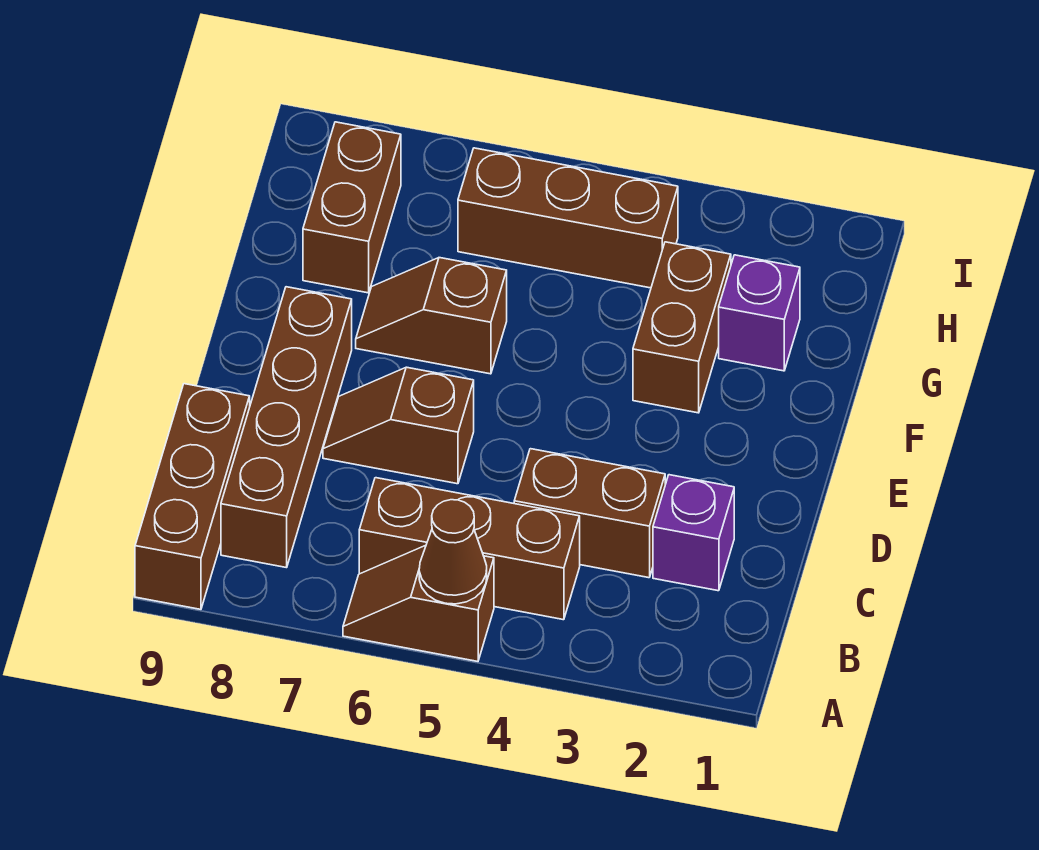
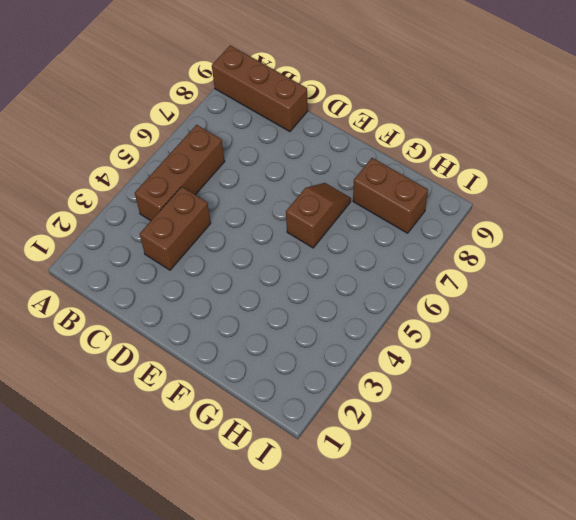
none -> brown slope A5:A6 level 1 top 5
none -> brown brick B8:E8 level 1
none -> purple brick C2 level 1

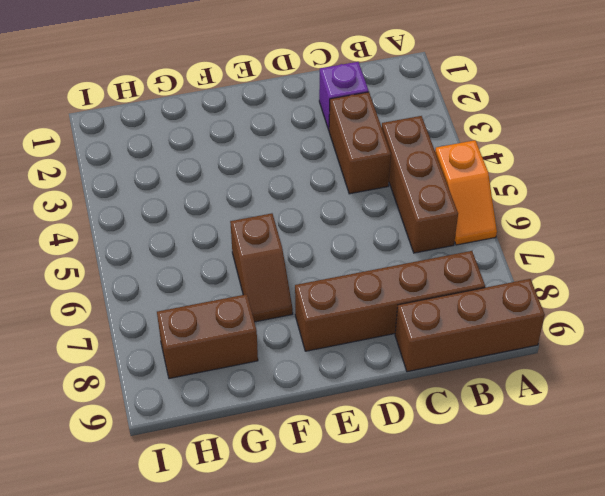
orange slope A5:A6 level 1 top 5 -> brown slope A5:A6 level 1 top 5
none -> brown slope D6:D7 level 1 top 6
none -> brown brick F3:G3 level 1
none -> purple brick G2 level 1

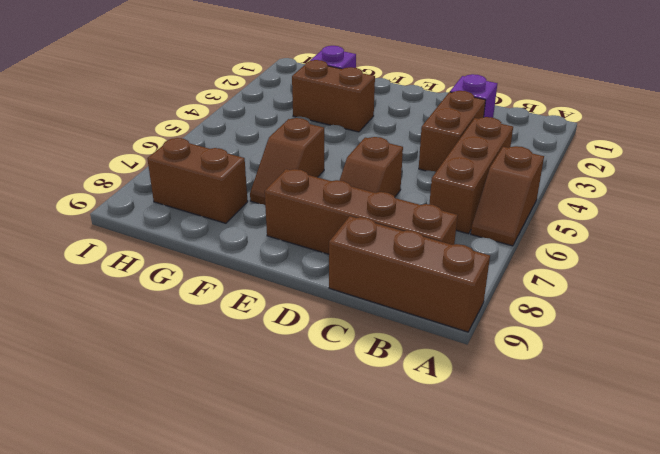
none -> brown brick H4:H6 level 1
none -> brown cone A5 level 2

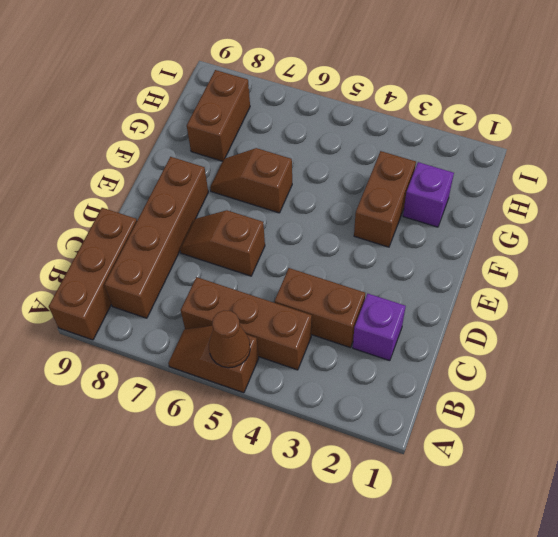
none -> brown brick H4:H6 level 1

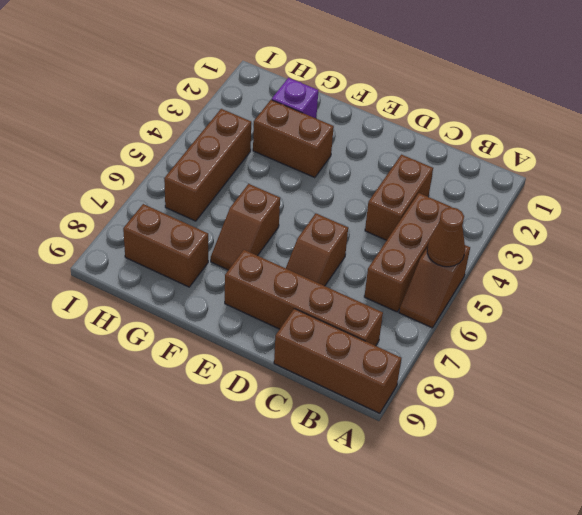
none -> purple brick C2 level 1

